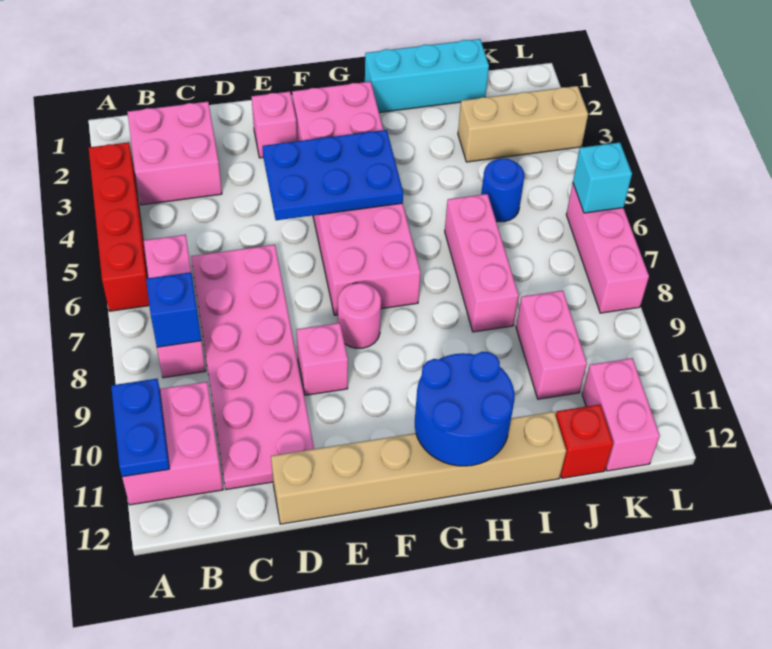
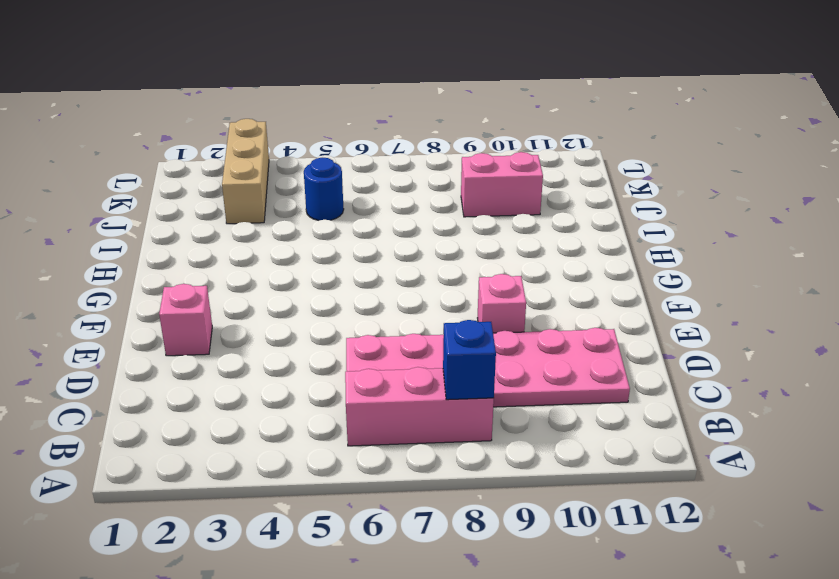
none -> red brick A3:A6 level 1
none -> pink brick A10:B11 level 1
none -> pink brick B2:C3 level 1

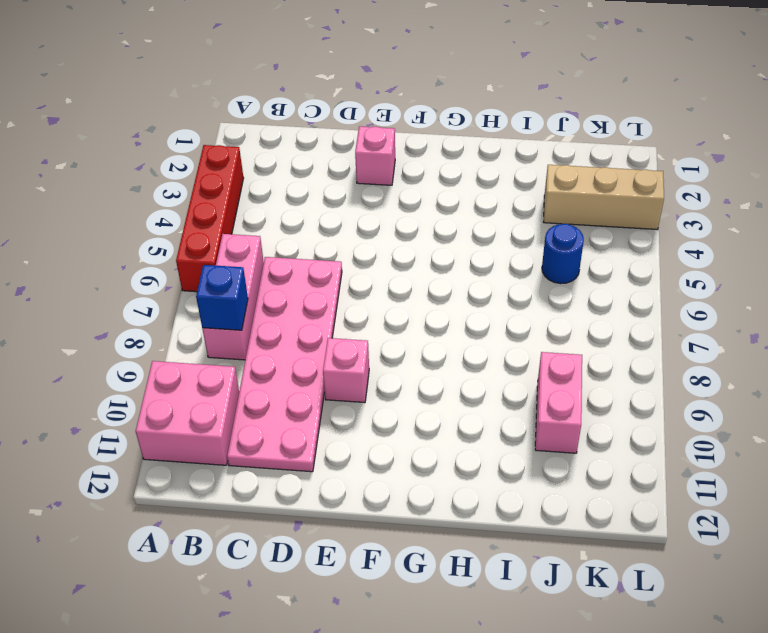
none -> pink brick B2:C3 level 1
none -> tan brick D12:I12 level 1
none -> pink brick F2:G7 level 1

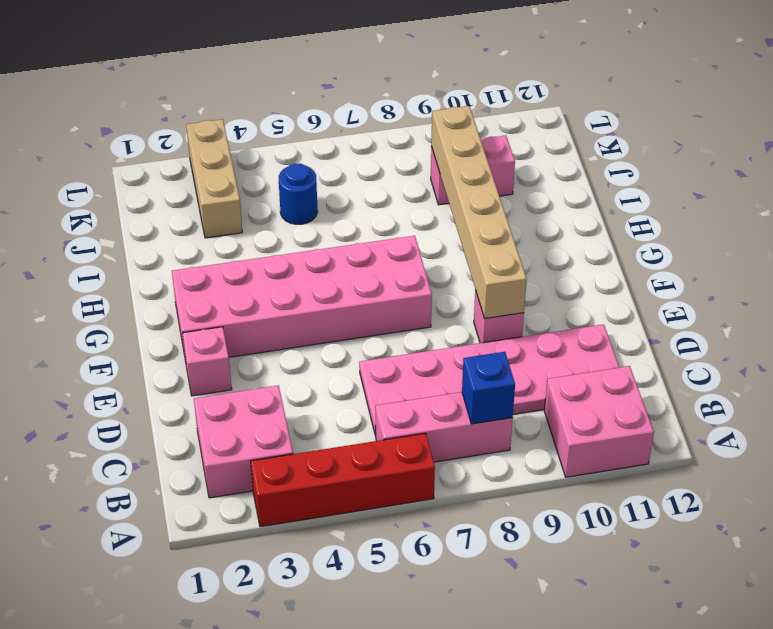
tan brick E9:J9 level 2 -> tan brick D12:I12 level 1
none -> pink round brick F8 level 1
none -> cyan brick H1:J1 level 1
none -> pink brick I6:I8 level 1

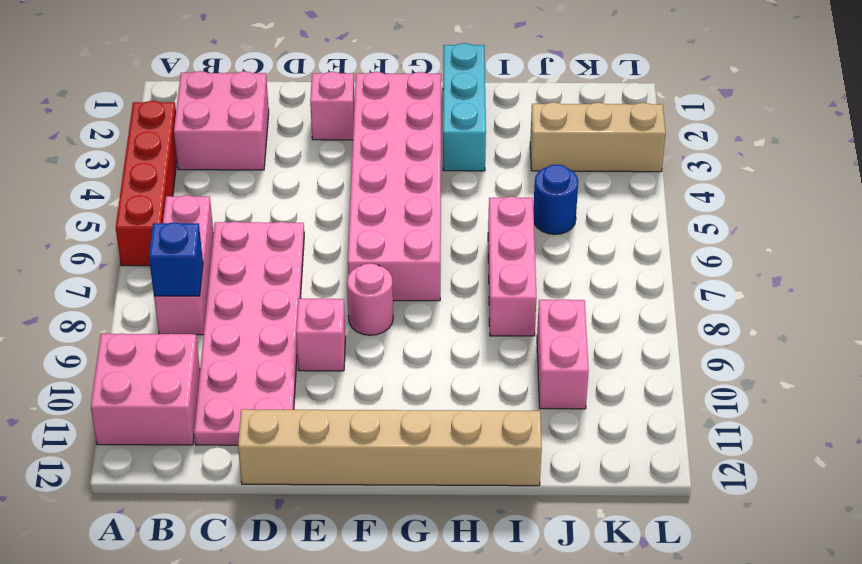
cyan brick H1:H3 level 1 -> cyan brick H1:J1 level 1
none -> red brick J12 level 1
none -> pink brick K11:K12 level 1
none -> pink brick L6:L8 level 1

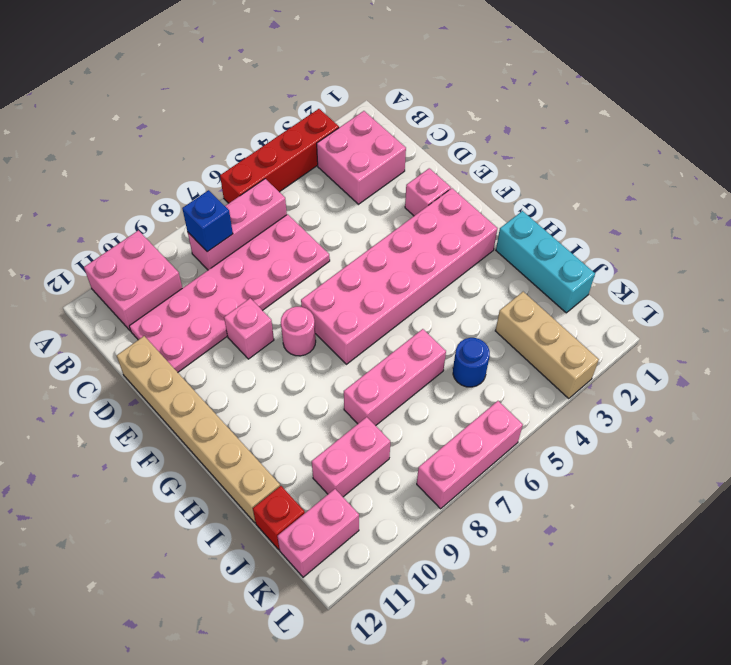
none -> blue plate A10:A11 level 2
none -> blue plate E4:G5 level 2
none -> blue round brick G11:H12 level 2

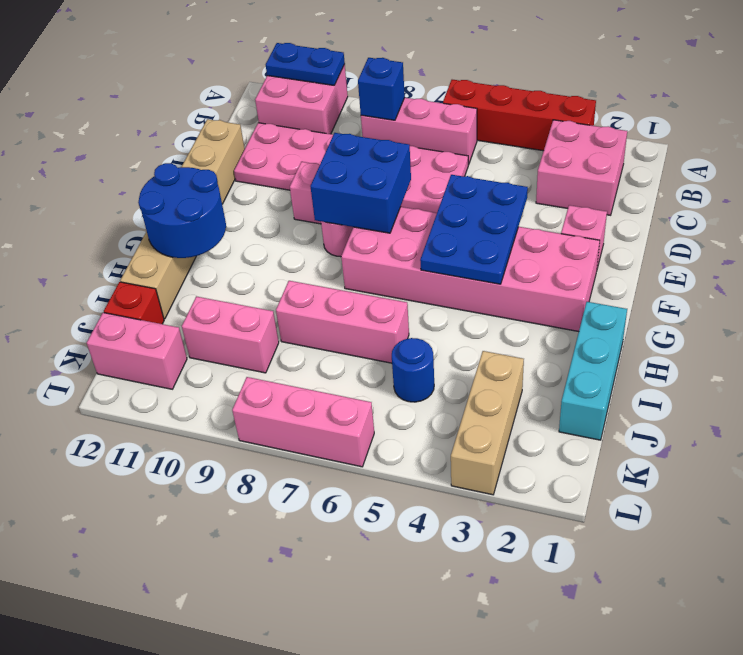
blue brick E7:F8 level 2 -> none
none -> cyan brick L6 level 2

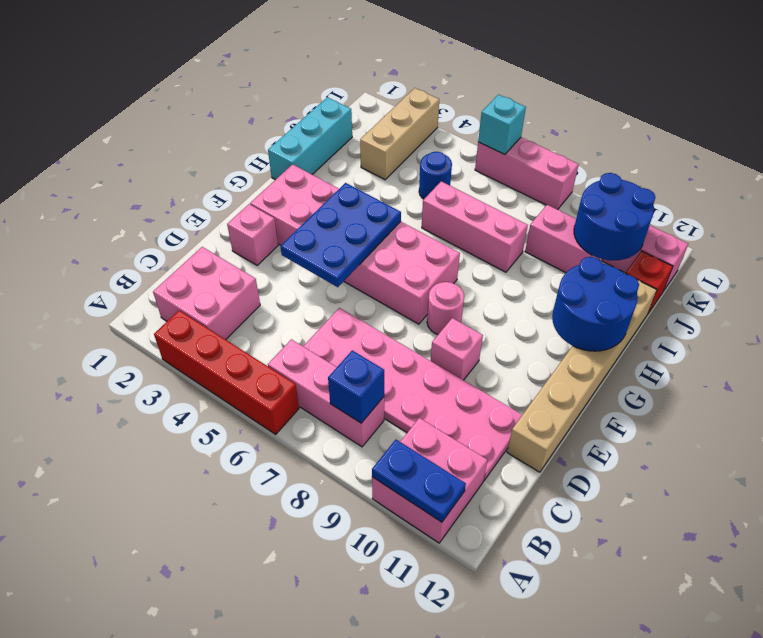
blue round brick J10:K11 level 2 -> none

